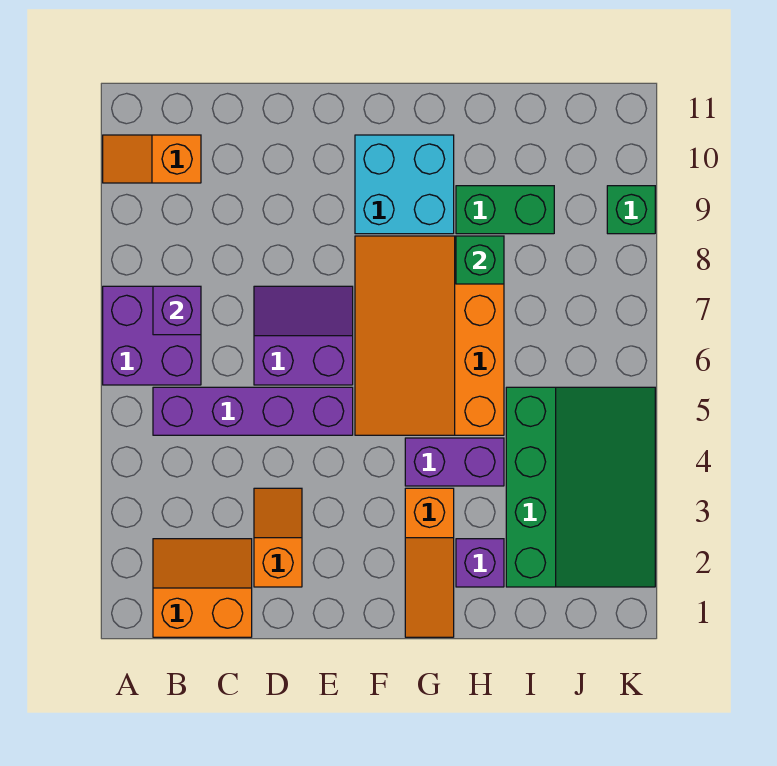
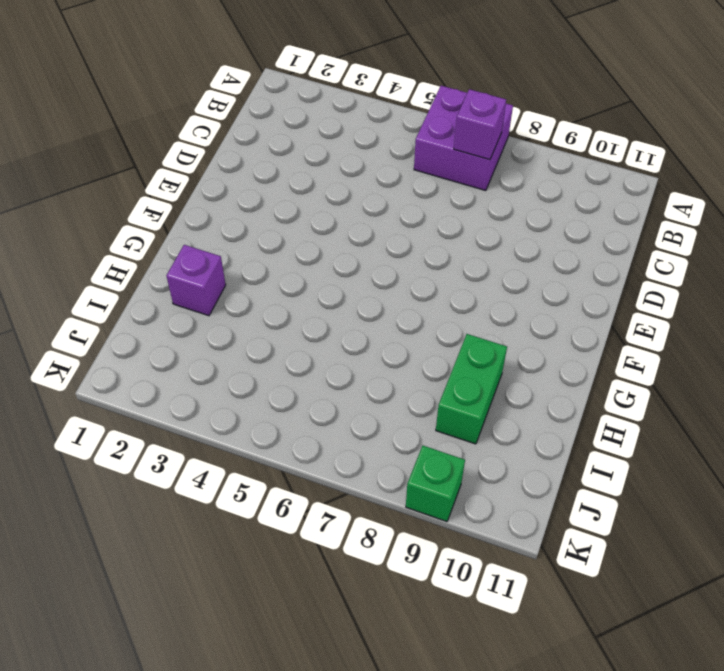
none -> orange slope A10:B10 level 1 top B
none -> orange slope B1:C2 level 1 top 1
none -> purple brick B5:E5 level 1

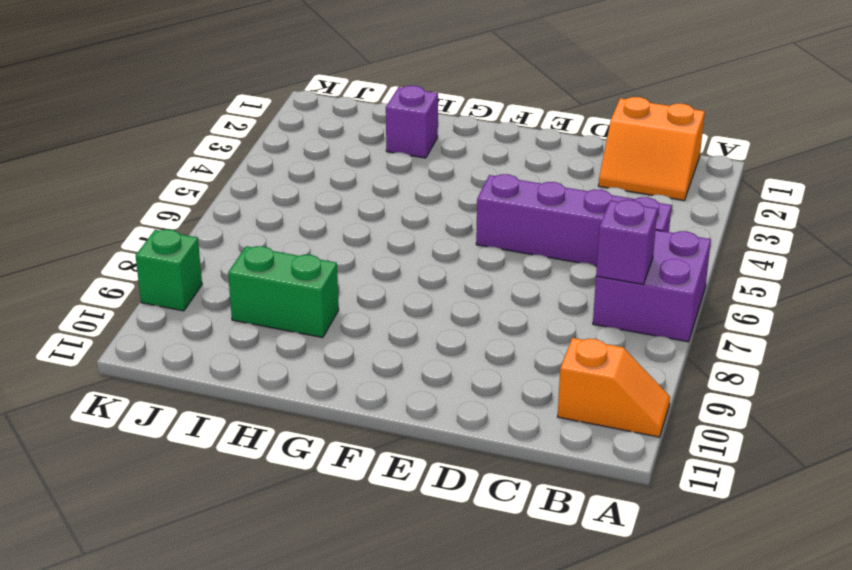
none -> orange slope D2:D3 level 1 top 2
none -> purple slope D6:E7 level 1 top 6
none -> orange slope F5:H8 level 1 top H

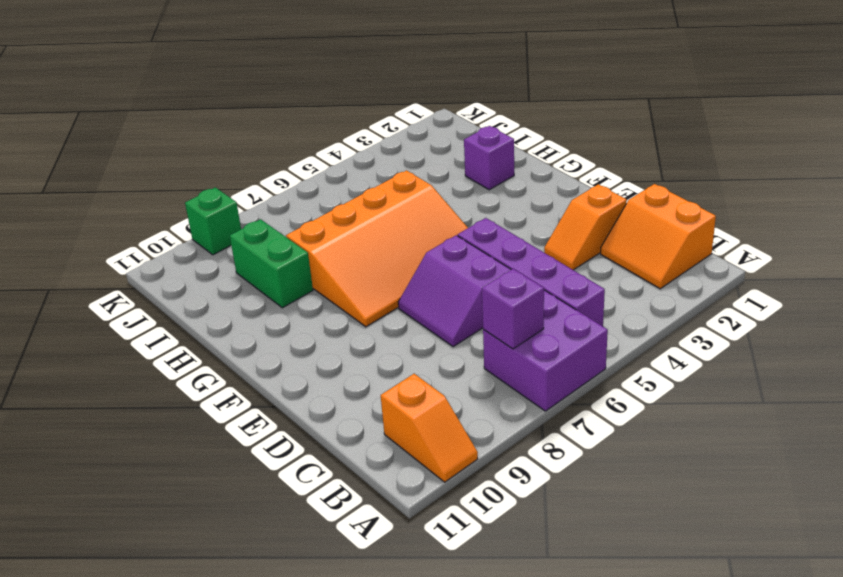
none -> cyan brick F9:G10 level 1
none -> orange slope G1:G3 level 1 top 3
none -> purple brick G4:H4 level 1

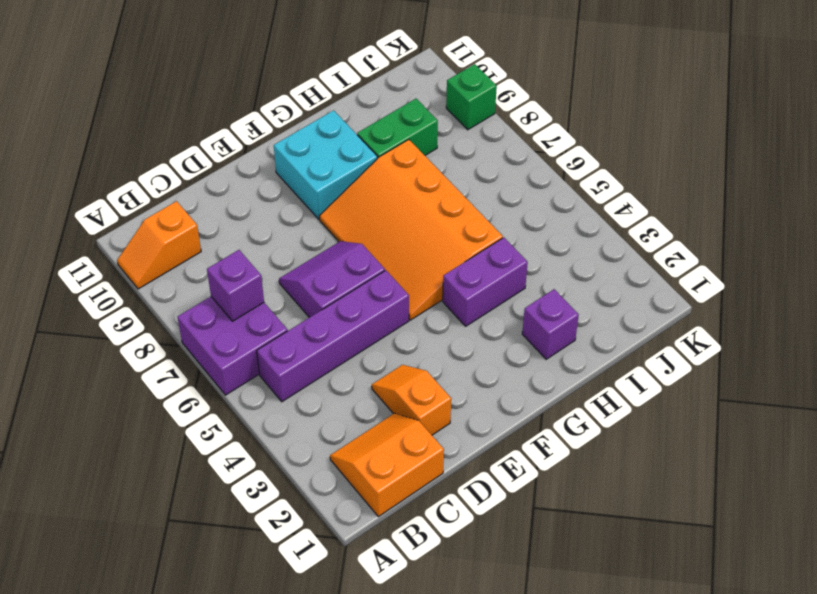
none -> orange slope G1:G3 level 1 top 3
none -> green slope I2:K5 level 1 top I
none -> green brick H8 level 2

